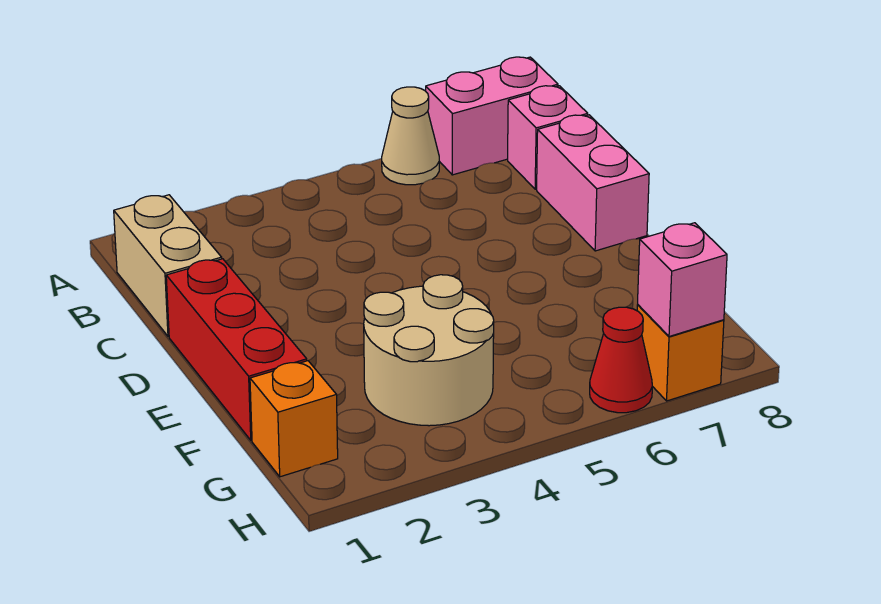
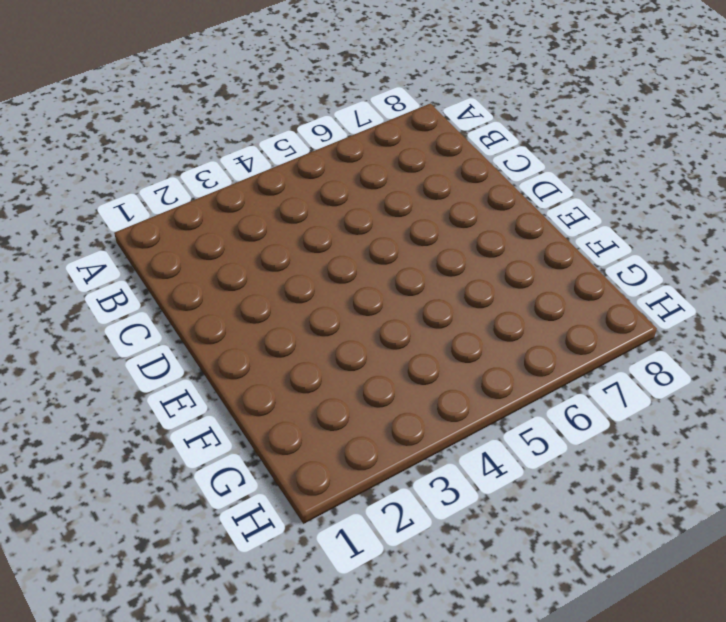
none -> tan cone A6 level 1
none -> pink brick A7:A8 level 1

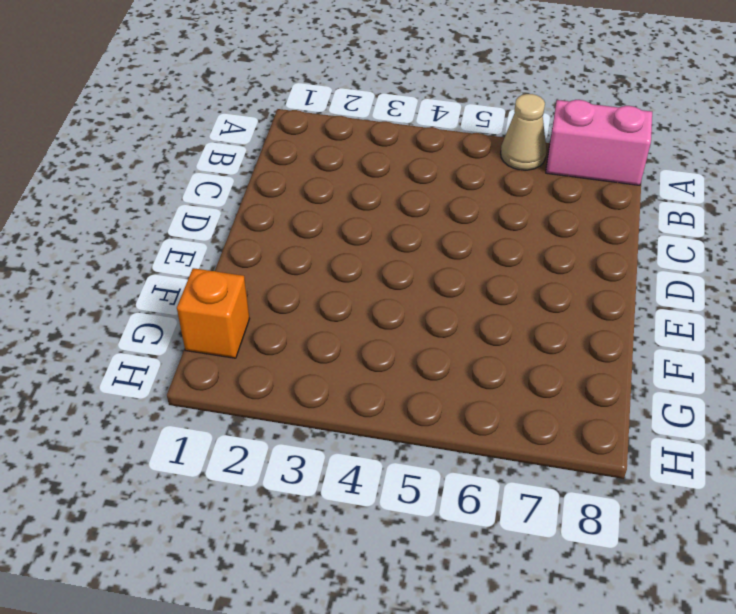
none -> tan brick B1:C1 level 1
none -> pink brick B8 level 1

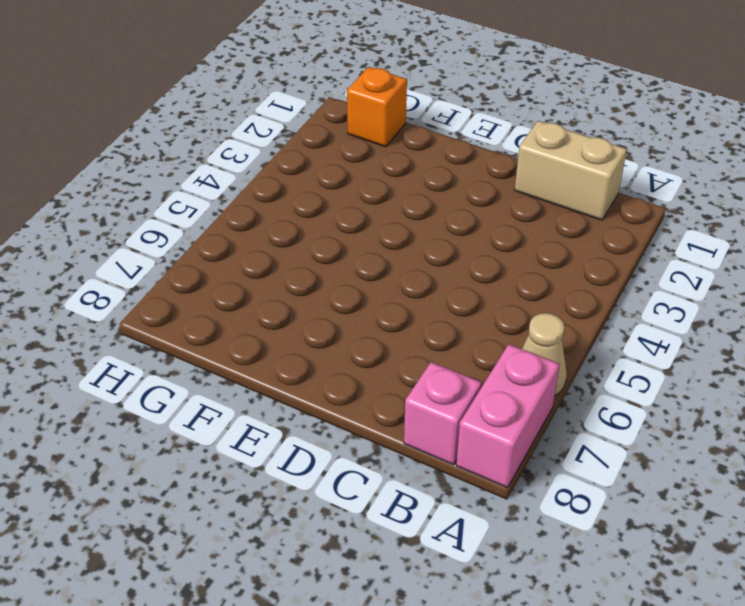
none -> pink brick C8:D8 level 1
none -> red brick D1:F1 level 1

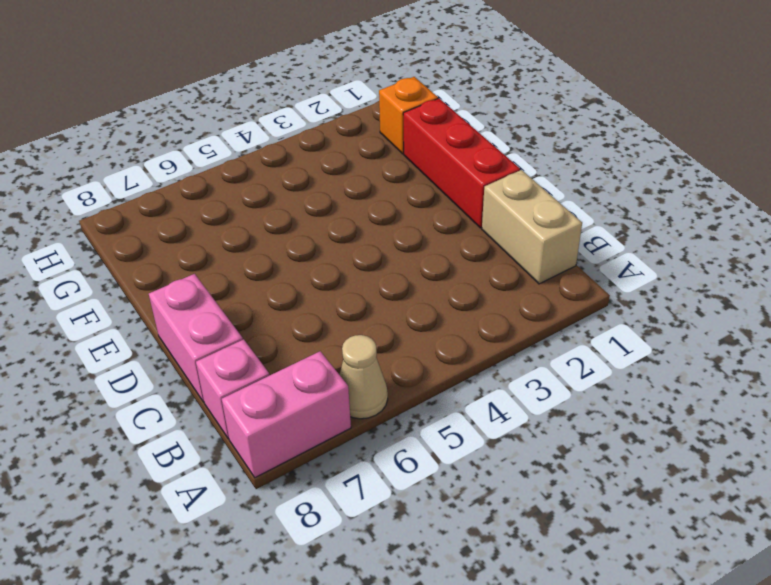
none -> tan round brick F3:G4 level 1
none -> red cone H6 level 1

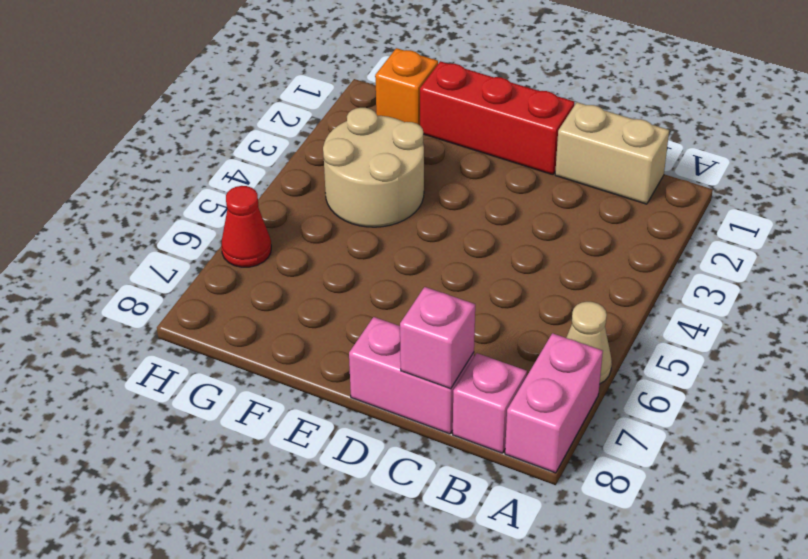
pink brick C8 level 2 -> pink brick H7 level 2
none -> orange brick H7 level 1

